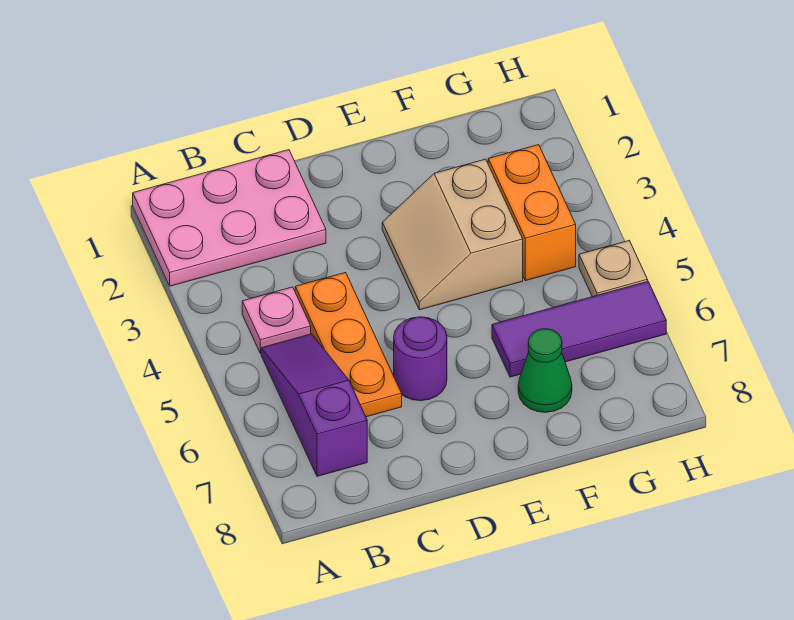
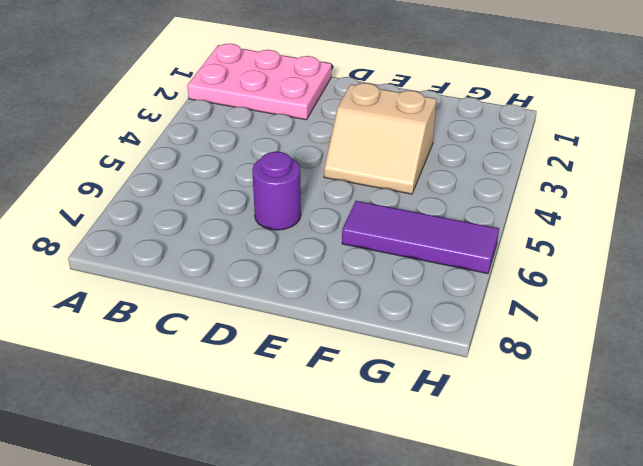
tan slope E3:F4 level 1 top 3 -> tan slope E3:F4 level 1 top F
none -> pink plate B4 level 1
none -> purple slope B5:B7 level 1 top 7

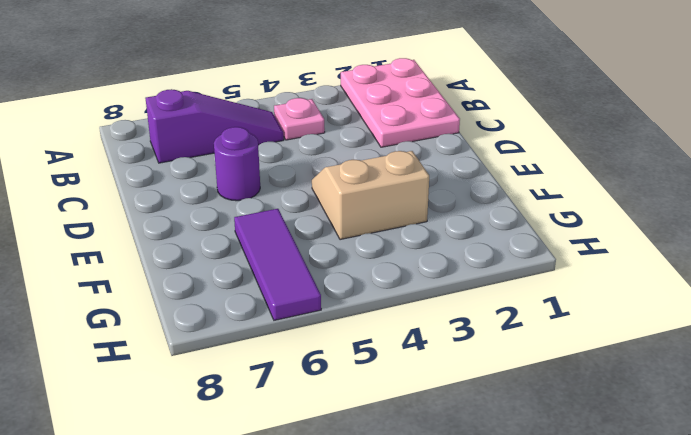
none -> orange plate C4:C6 level 1
none -> green cone F7 level 1

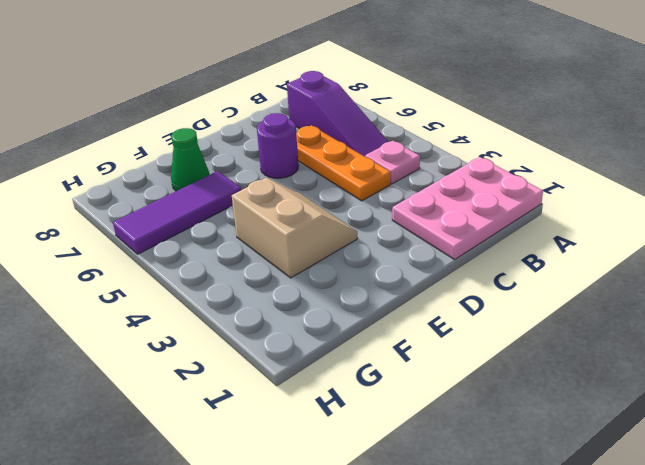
none -> orange brick G3:G4 level 1
none -> tan plate H5 level 1

